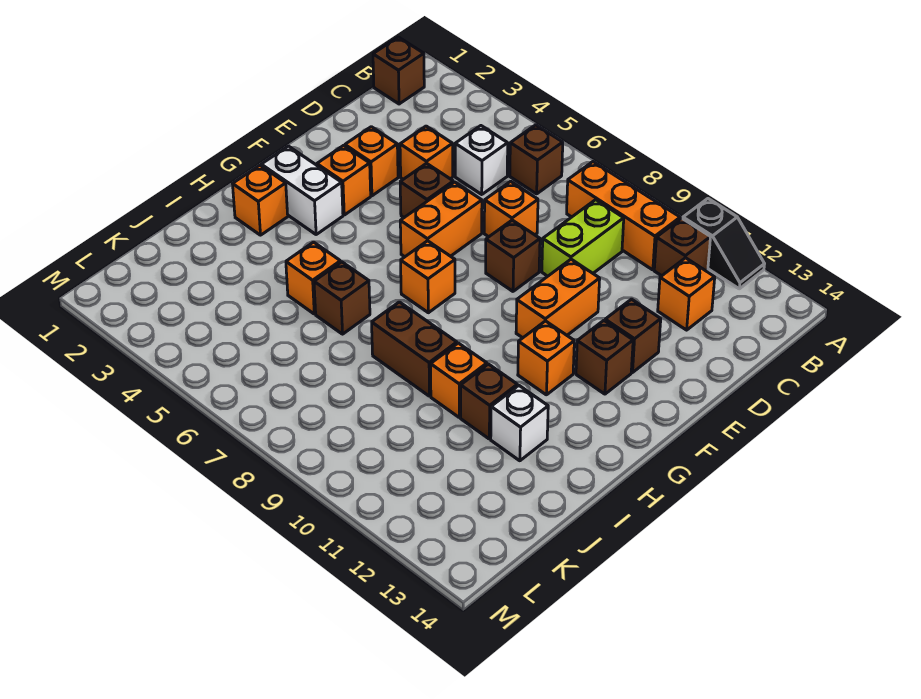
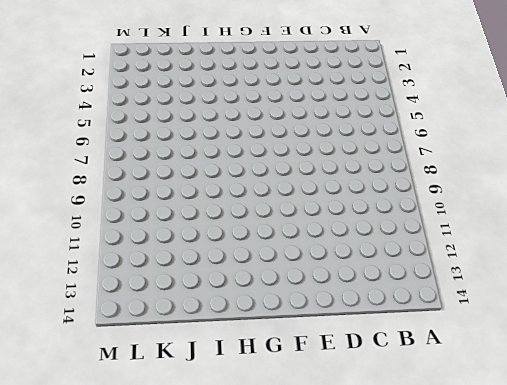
none -> black slope A11:A12 level 1 top 11
none -> brown brick B1 level 1
none -> brown brick B6 level 1

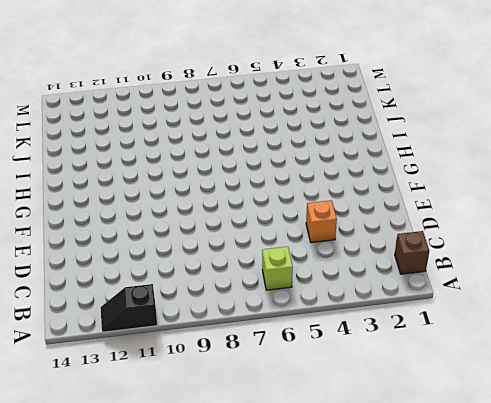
lime brick B6 level 1 -> brown brick B6 level 1
none -> orange brick B8:B10 level 1
none -> brown brick B11 level 1
none -> white brick C5 level 1

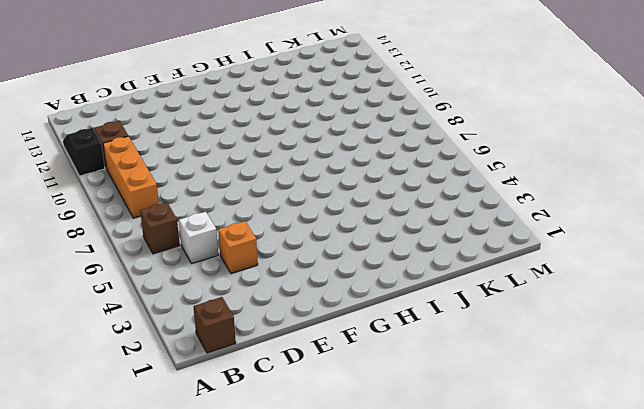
none -> lime brick C9:D9 level 1
none -> orange brick C12 level 1
none -> orange brick D7 level 1

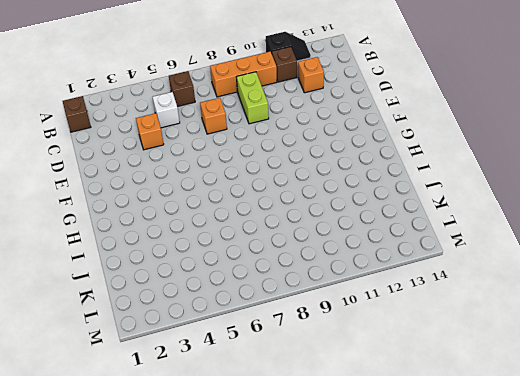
none -> orange brick E3 level 1
none -> brown brick E5 level 1
none -> orange brick E6:F6 level 1

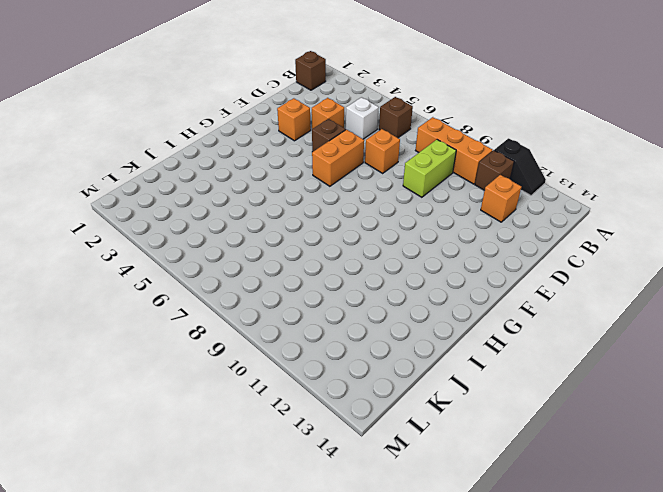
none -> brown brick E8 level 1
none -> orange brick E10:F10 level 1
none -> brown brick E12 level 1

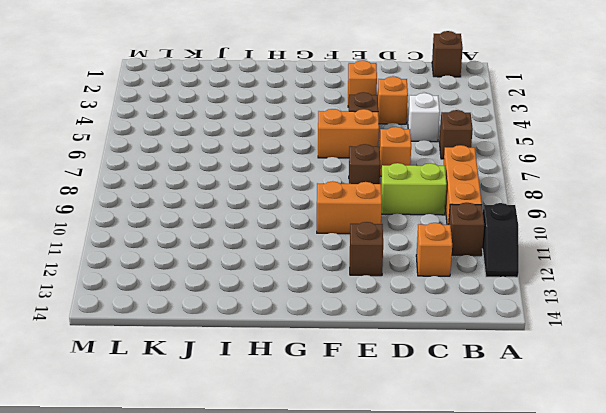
none -> orange brick F3 level 1
none -> brown brick F12 level 1
none -> white brick G2:G3 level 1

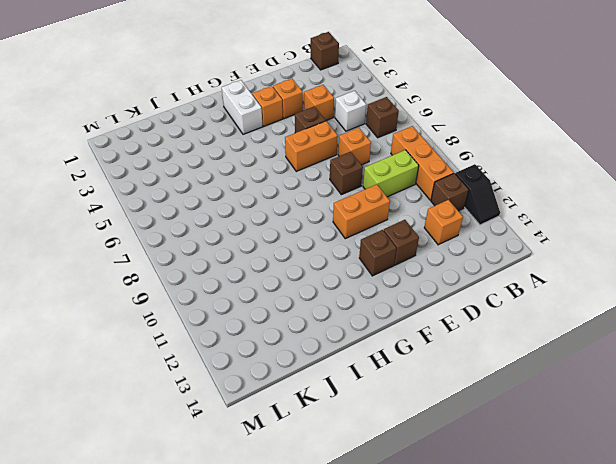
none -> orange brick G7 level 1
none -> orange brick G11 level 1
none -> orange brick H2 level 1

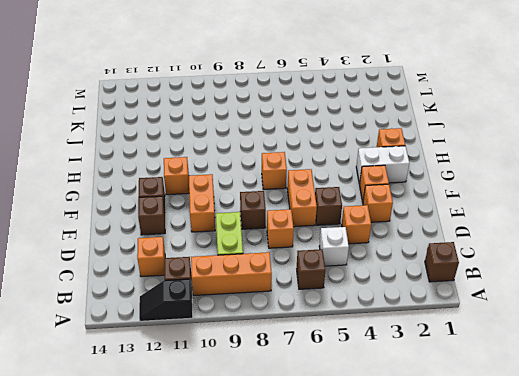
none -> orange brick I5 level 1
none -> brown brick I6 level 1
none -> brown brick I8:I9 level 1

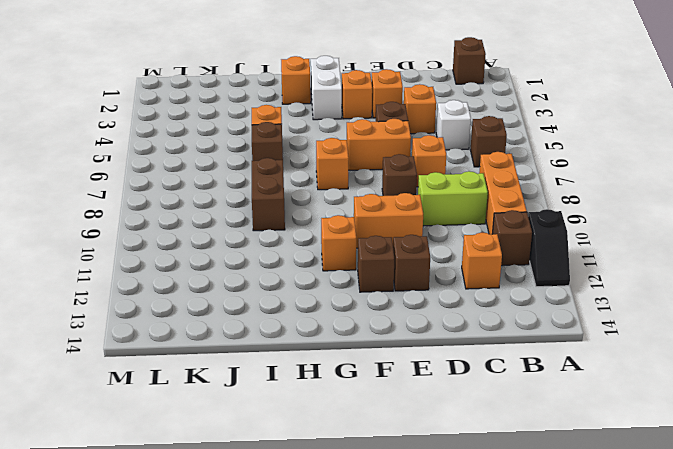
none -> orange brick I10 level 1
none -> brown brick I11 level 1
none -> white brick I12 level 1

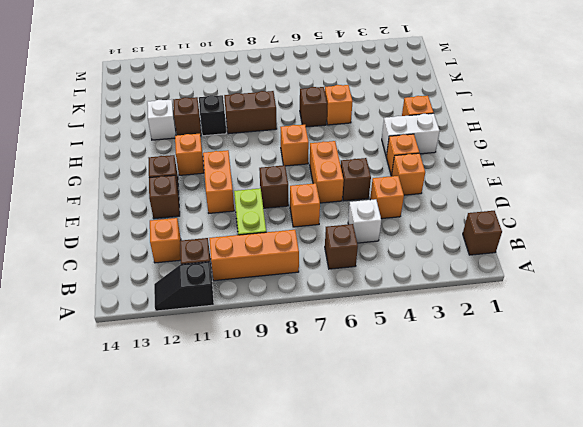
black brick I10 level 1 -> orange brick I10 level 1

